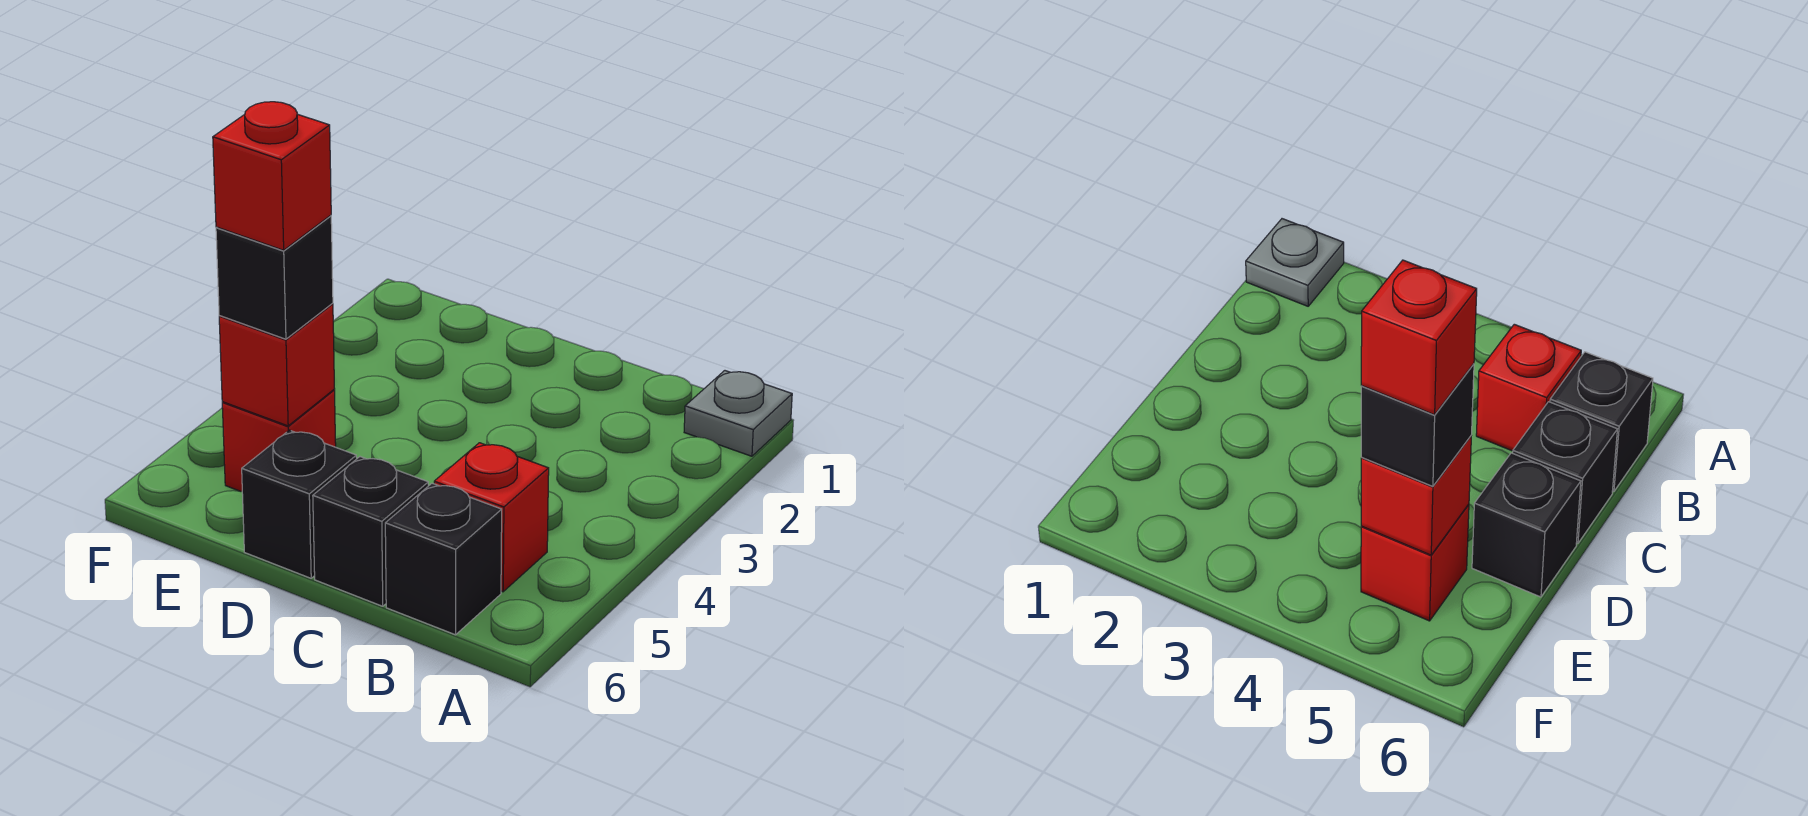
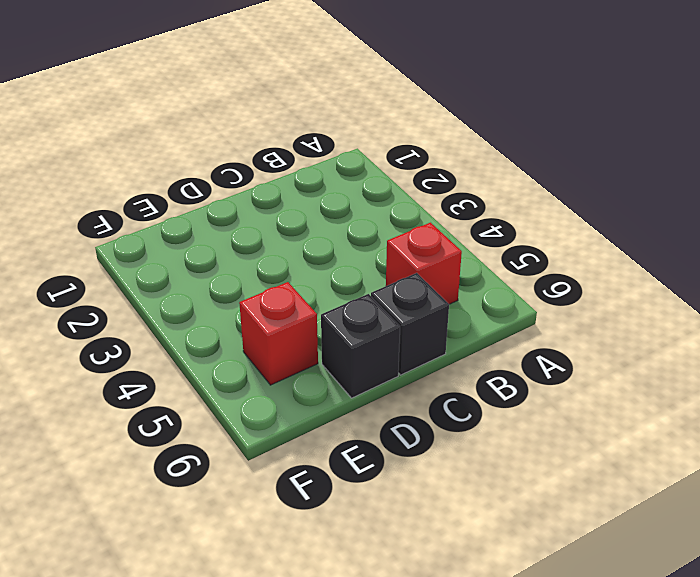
none -> grey plate A1 level 1
none -> black brick B6 level 1

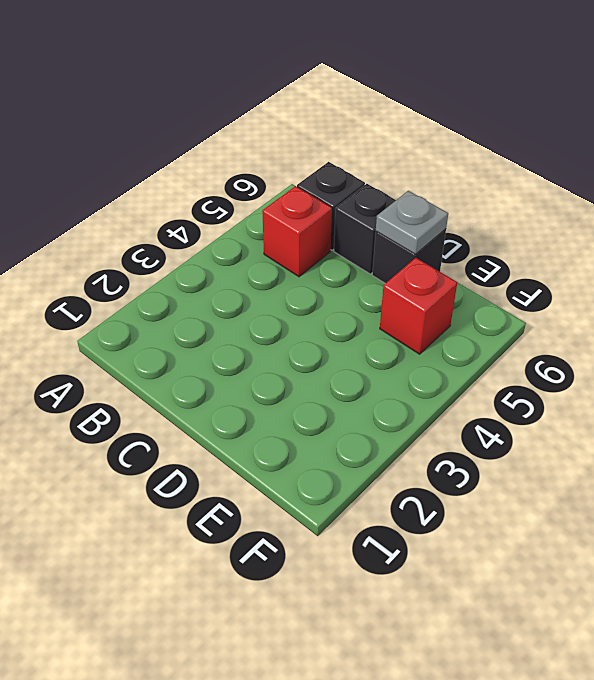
grey plate D6 level 2 -> grey plate A1 level 1
none -> red brick E5 level 2
none -> black brick E5 level 3

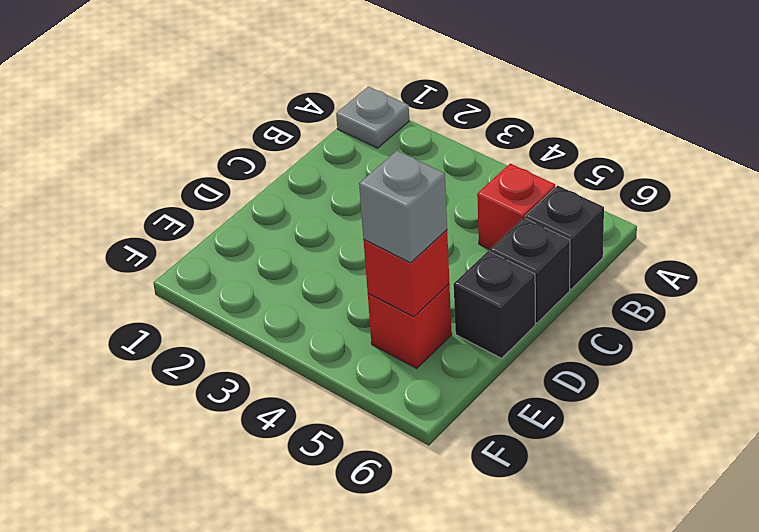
grey brick E5 level 3 -> black brick E5 level 3
none -> red brick E5 level 4

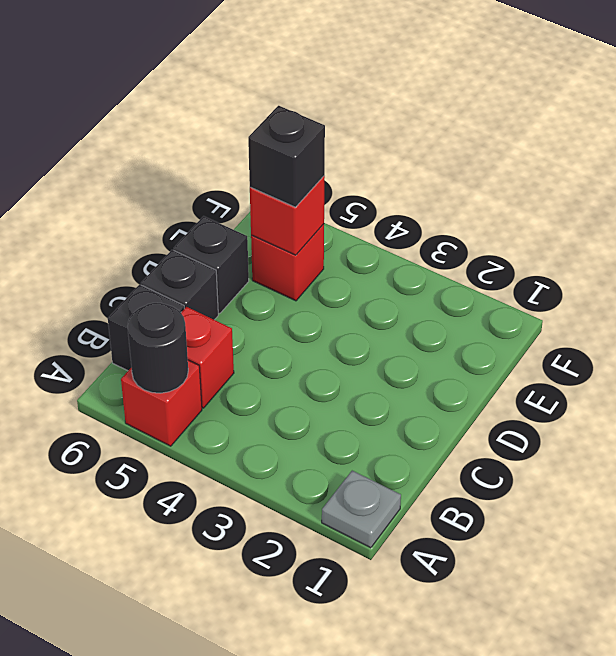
red brick A5 level 1 -> red brick E5 level 4
black round brick A5 level 2 -> none

